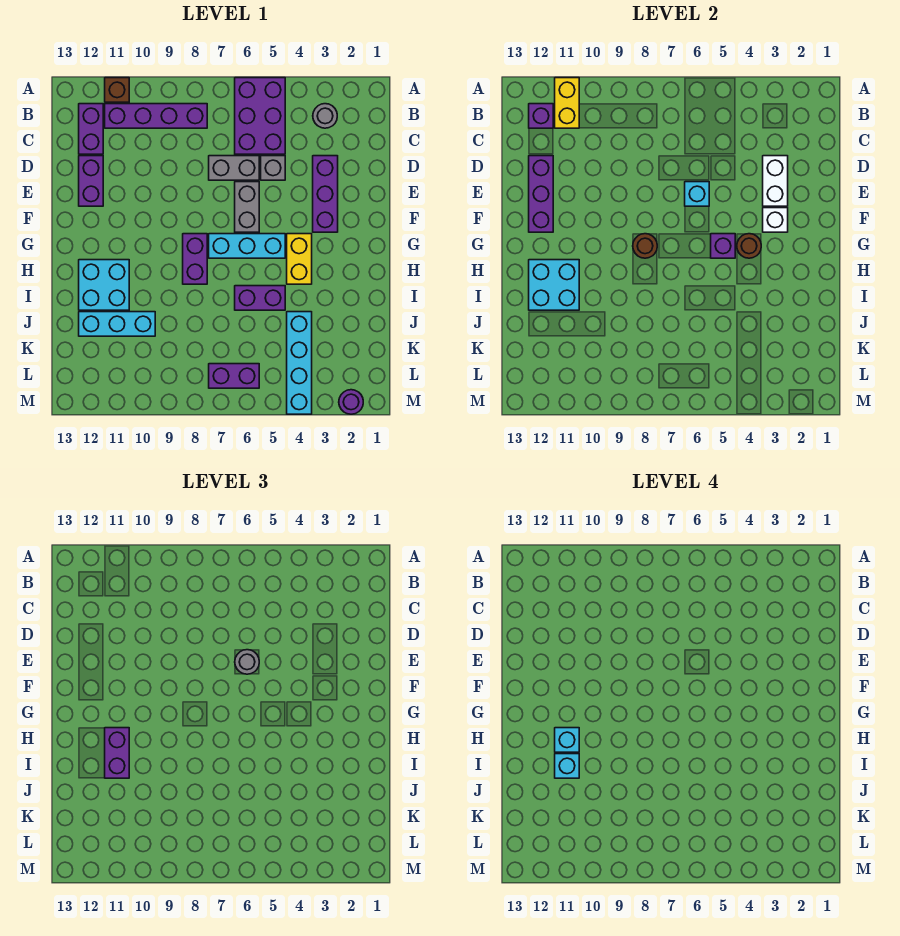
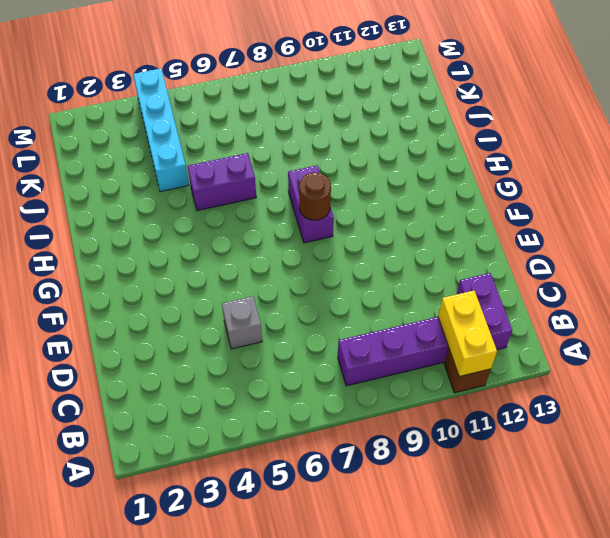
none -> purple brick A5:C6 level 1
none -> grey round brick B3 level 1
none -> purple brick D3:F3 level 1
none -> grey brick D6:D7 level 1

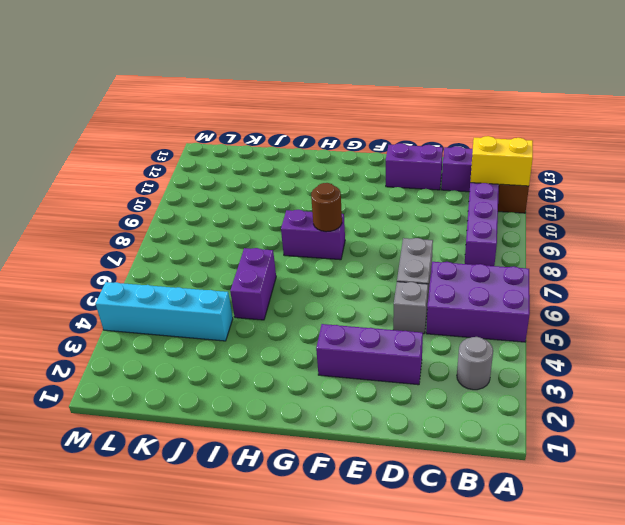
none -> grey brick E6:F6 level 1
none -> yellow brick G4:H4 level 1
none -> cyan brick G5:G7 level 1
none -> cyan brick H11:I12 level 1

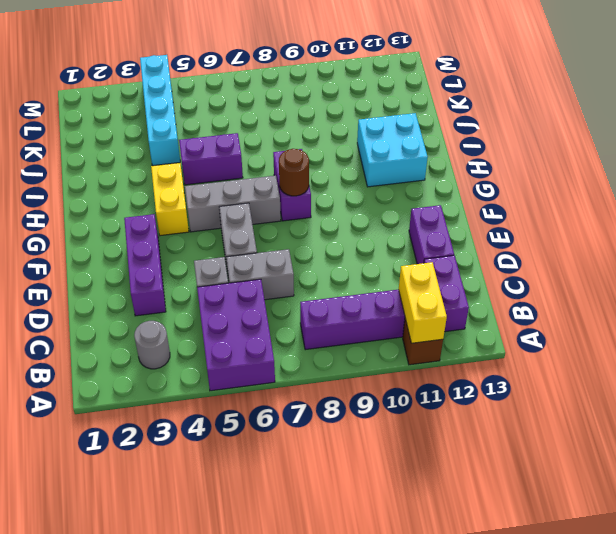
grey brick G5:G7 level 1 -> cyan brick G5:G7 level 1
none -> cyan brick J10:J12 level 1
none -> purple brick L6:L7 level 1
none -> purple round brick M2 level 1
none -> purple brick B12 level 2

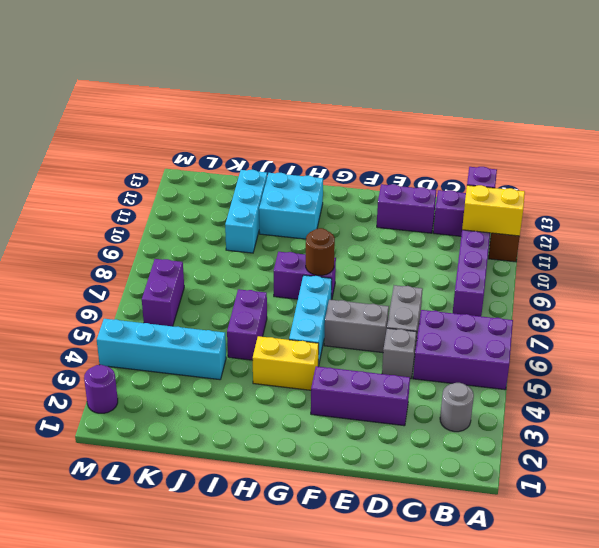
none -> white brick D3:E3 level 2
none -> purple brick D12:F12 level 2
none -> cyan brick E6 level 2
none -> white brick F3 level 2

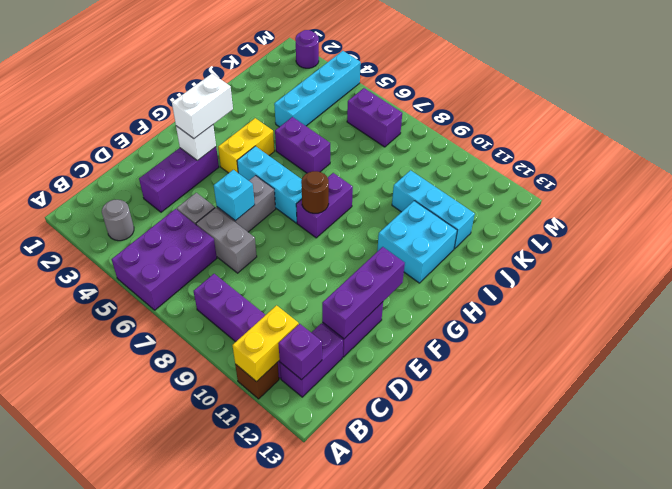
white brick F3:G3 level 3 -> white brick D3:E3 level 2
none -> brown round brick G4 level 2
none -> purple brick G5 level 2
none -> cyan brick H11:I12 level 2
none -> grey round brick E6 level 3

